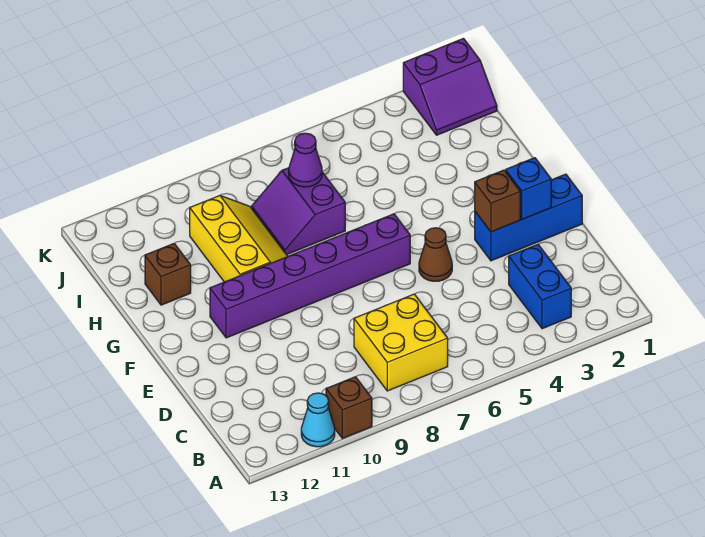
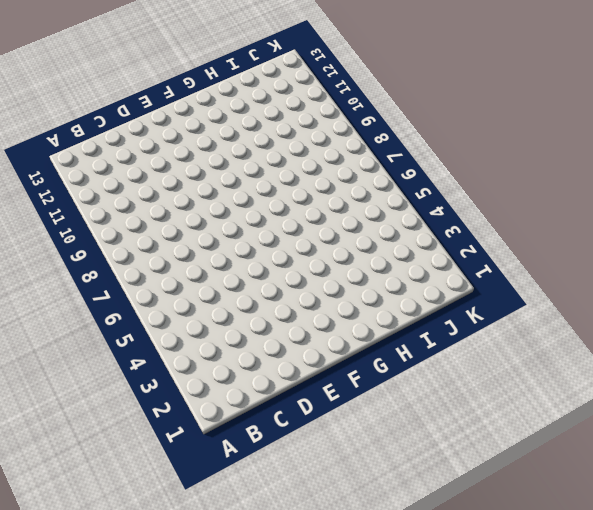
none -> brown brick A10 level 1
none -> cyan cone A11 level 1
none -> blue brick B3:C3 level 1

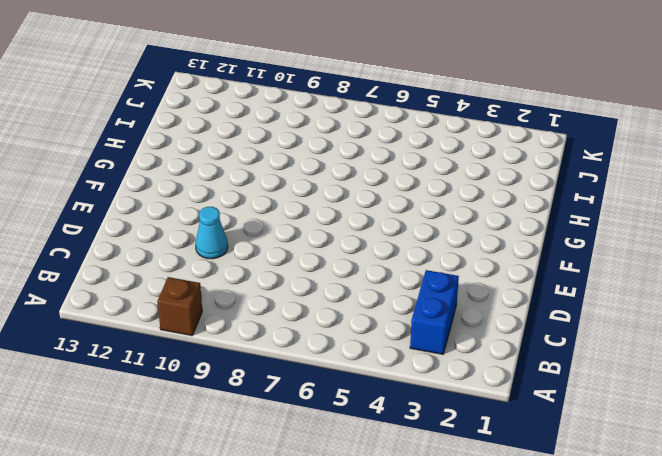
cyan cone D10 level 1 -> cyan cone A11 level 1
none -> yellow brick B7:C8 level 1
none -> blue brick E1:E3 level 1
none -> brown cone E5 level 1

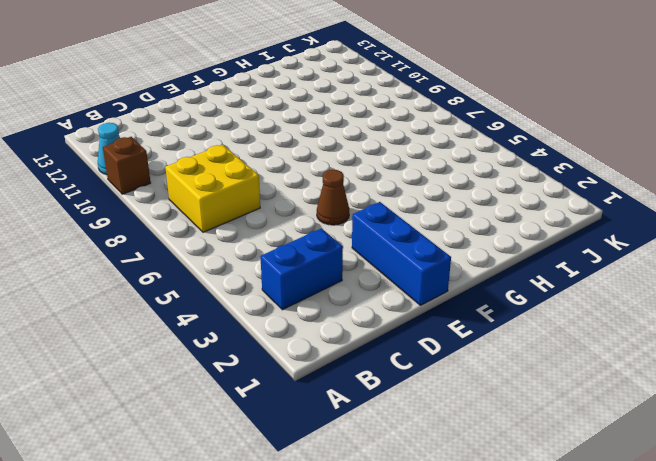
none -> purple brick F6:F11 level 1
none -> yellow slope G9:I10 level 1 top 10
none -> purple slope H7:I8 level 1 top 7

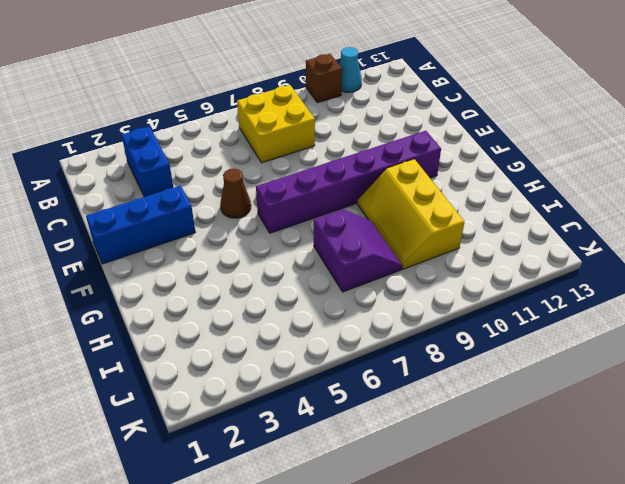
none -> brown brick H12 level 1
none -> purple slope J1:K2 level 1 top K
none -> blue brick E2 level 2

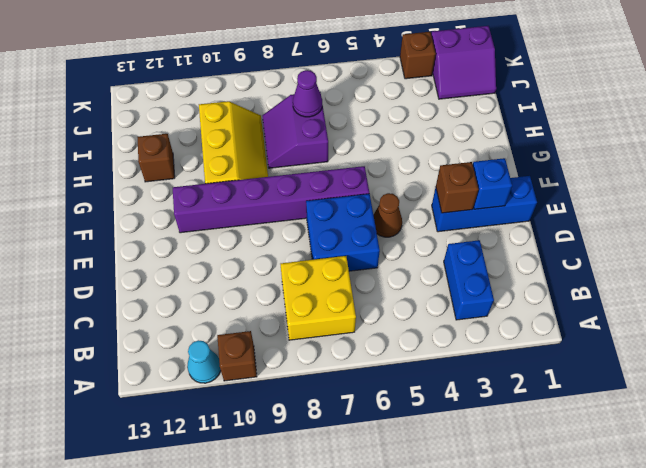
blue brick D6:E7 level 1 -> none
brown brick K3 level 1 -> none

